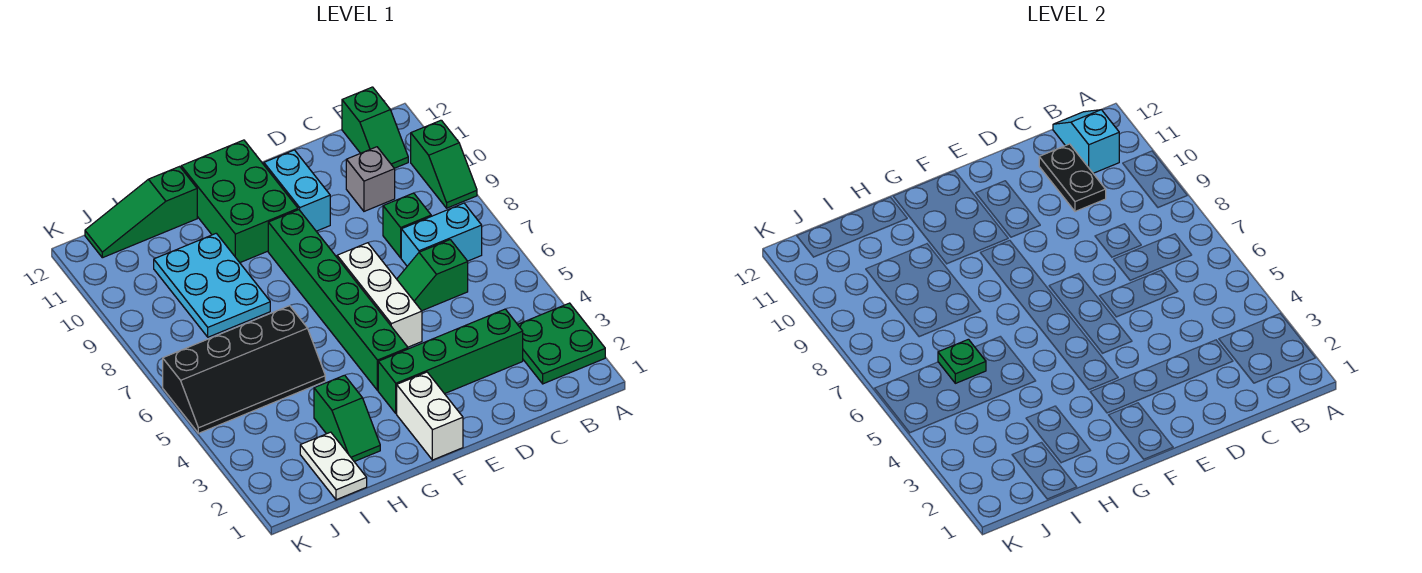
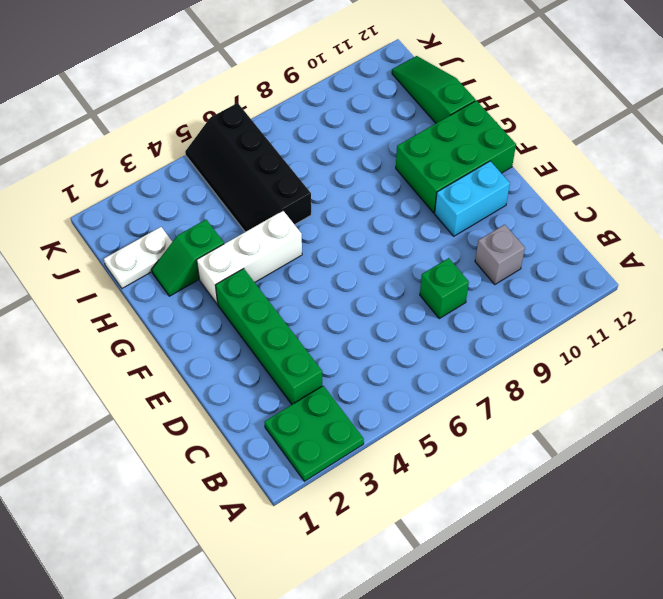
white brick G3:G5 level 1 -> white brick E5:E7 level 1
none -> green slope A9:A10 level 1 top 10
none -> cyan brick B7:C7 level 1
none -> green slope B11:B12 level 1 top 12

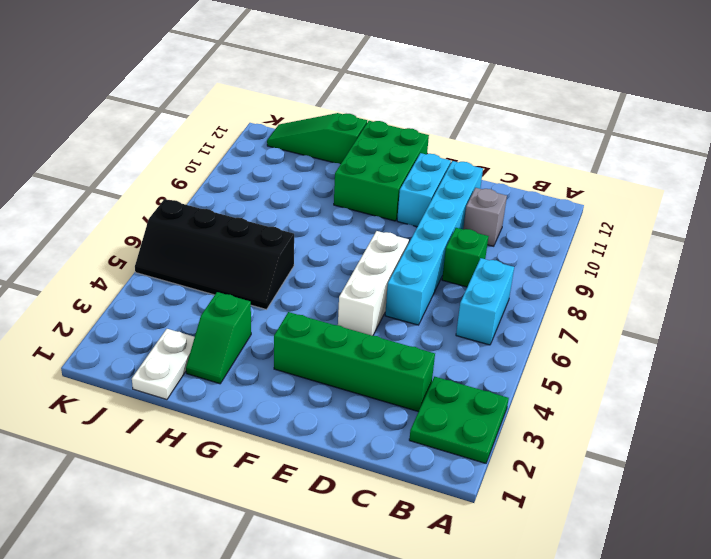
cyan brick B6:B7 level 1 -> cyan brick B7:C7 level 1
cyan brick D6:D11 level 1 -> green slope C6:D6 level 1 top C
none -> green slope A9:A10 level 1 top 10
none -> green slope B11:B12 level 1 top 12
none -> white brick F1:F2 level 1

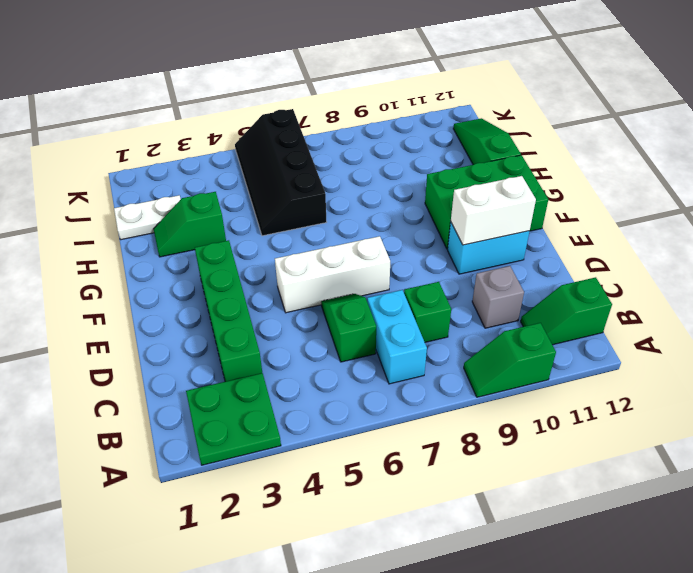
white brick E10:E11 level 2 -> white brick F1:F2 level 1
none -> green brick F4:F9 level 1
none -> cyan plate H8:I10 level 1
none -> cyan slope B11:B12 level 2 top 11

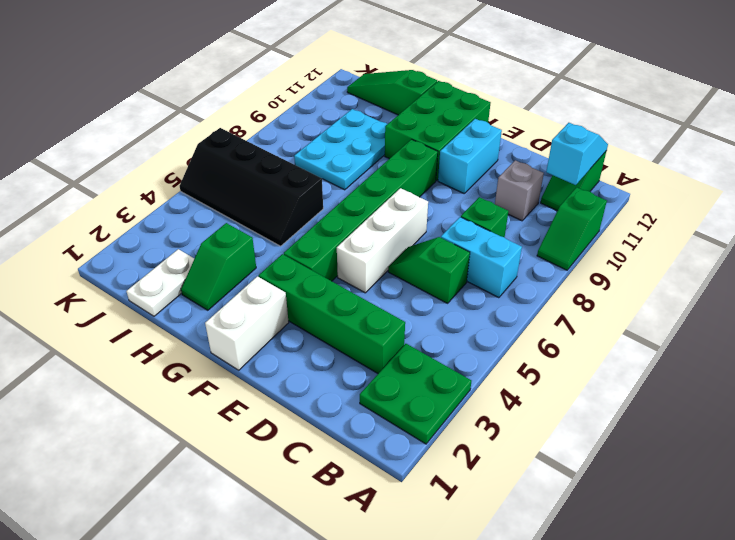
none -> black plate C10:C11 level 2
none -> green plate I6 level 2

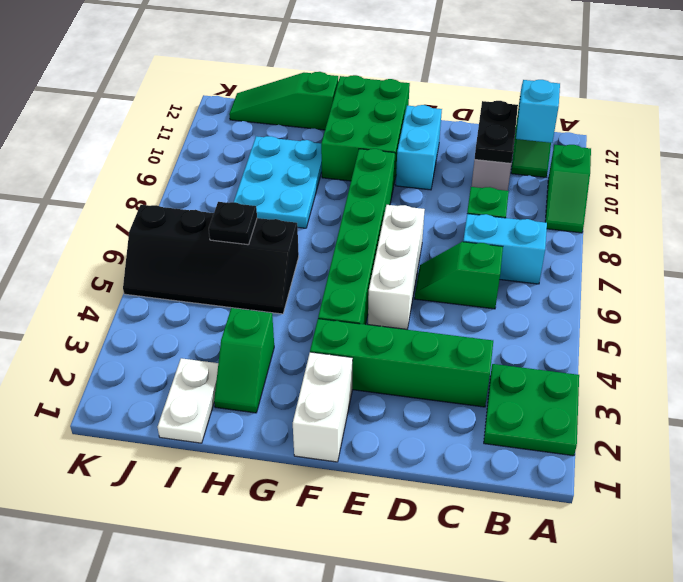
black plate I6 level 2 -> green plate I6 level 2

